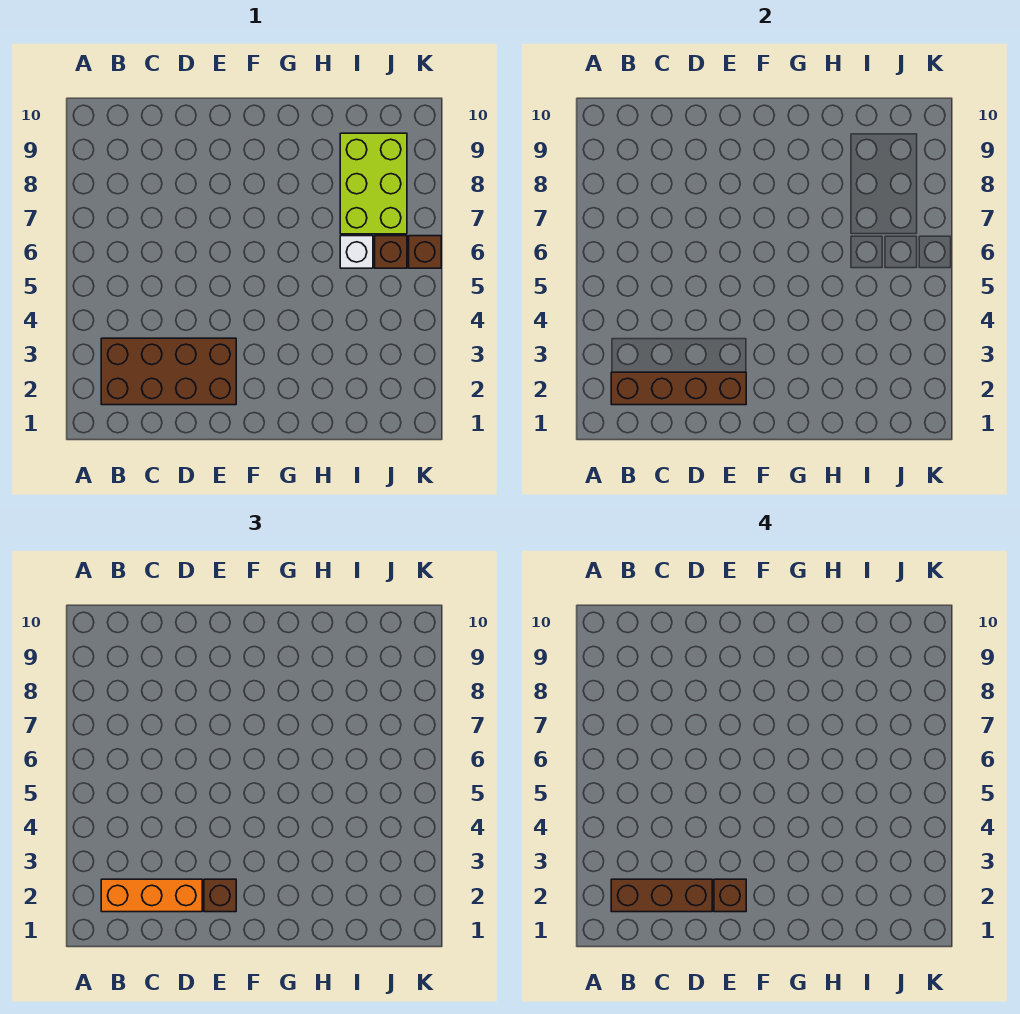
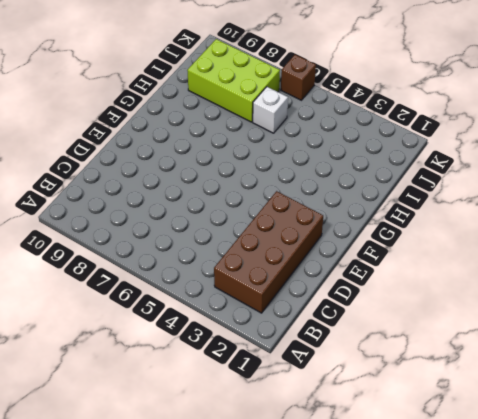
none -> brown brick J6 level 1
none -> brown brick B2:E2 level 2

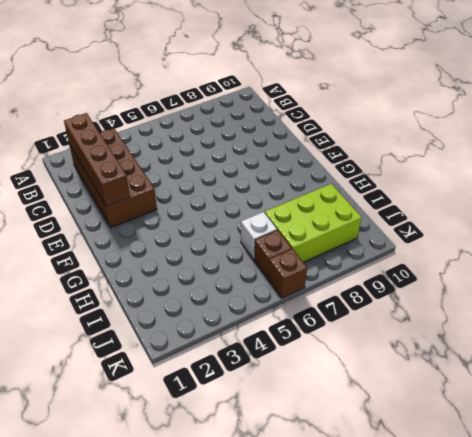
none -> orange brick B2:D2 level 3
none -> brown brick E2 level 3

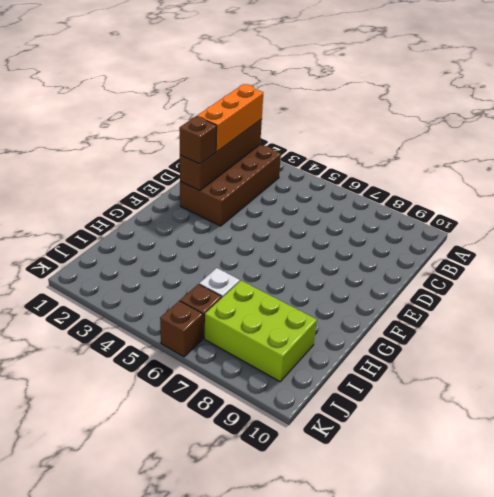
none -> brown brick B2:D2 level 4
none -> brown brick E2 level 4

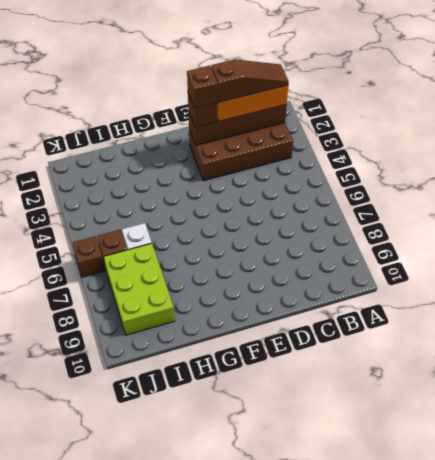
brown slope B2:D2 level 4 top D -> brown brick B2:D2 level 4

